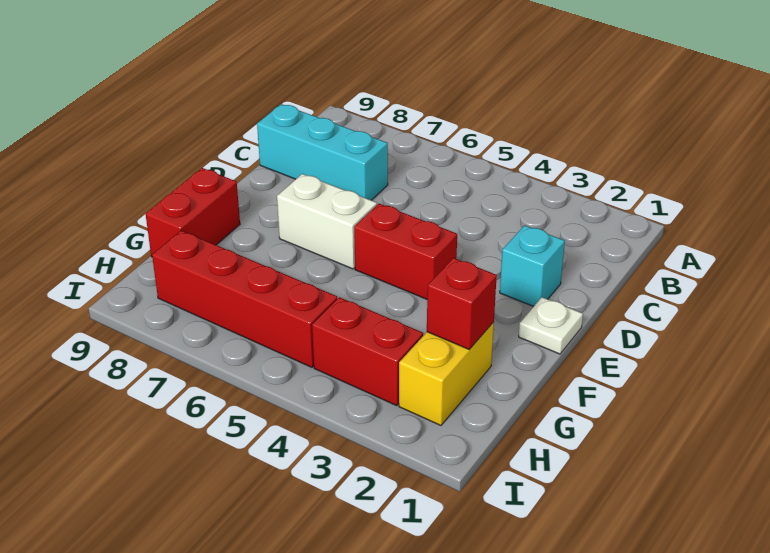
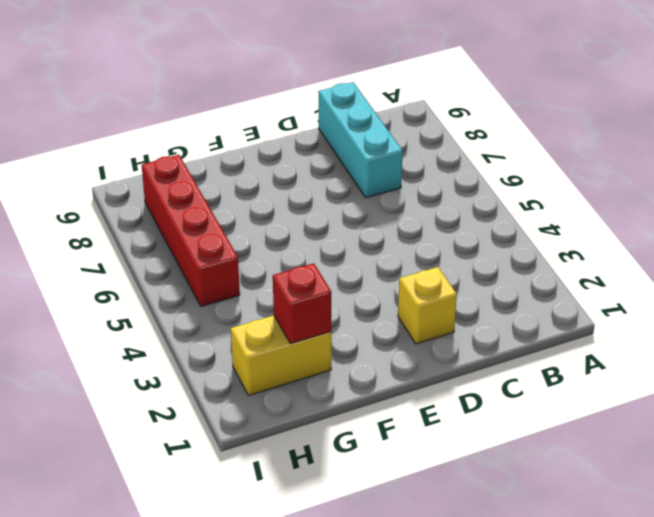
yellow brick D2 level 1 -> cyan brick D2 level 1
none -> white plate E1 level 1
none -> red brick E4:E5 level 1

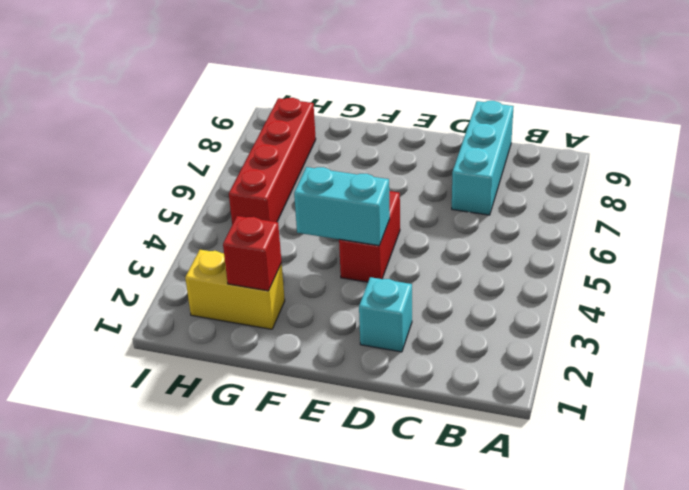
cyan brick E4:F4 level 2 -> none
none -> white plate E1 level 1
none -> white brick E6:E7 level 1

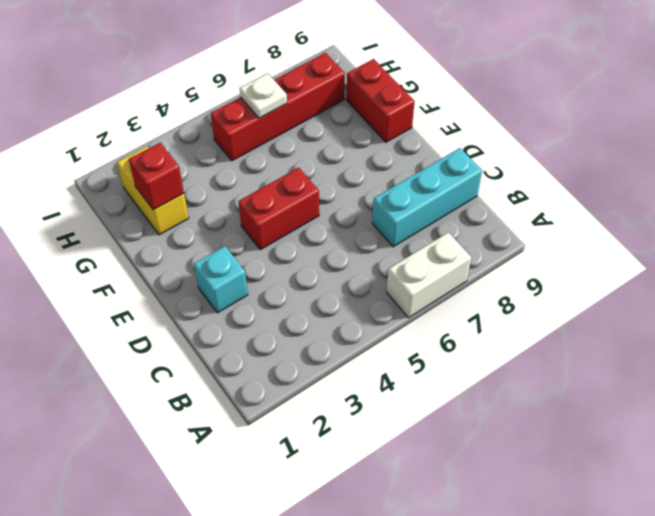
white brick A6:A7 level 1 -> white brick E6:E7 level 1
white plate H6 level 2 -> white plate E1 level 1
none -> red brick H3:H4 level 1

